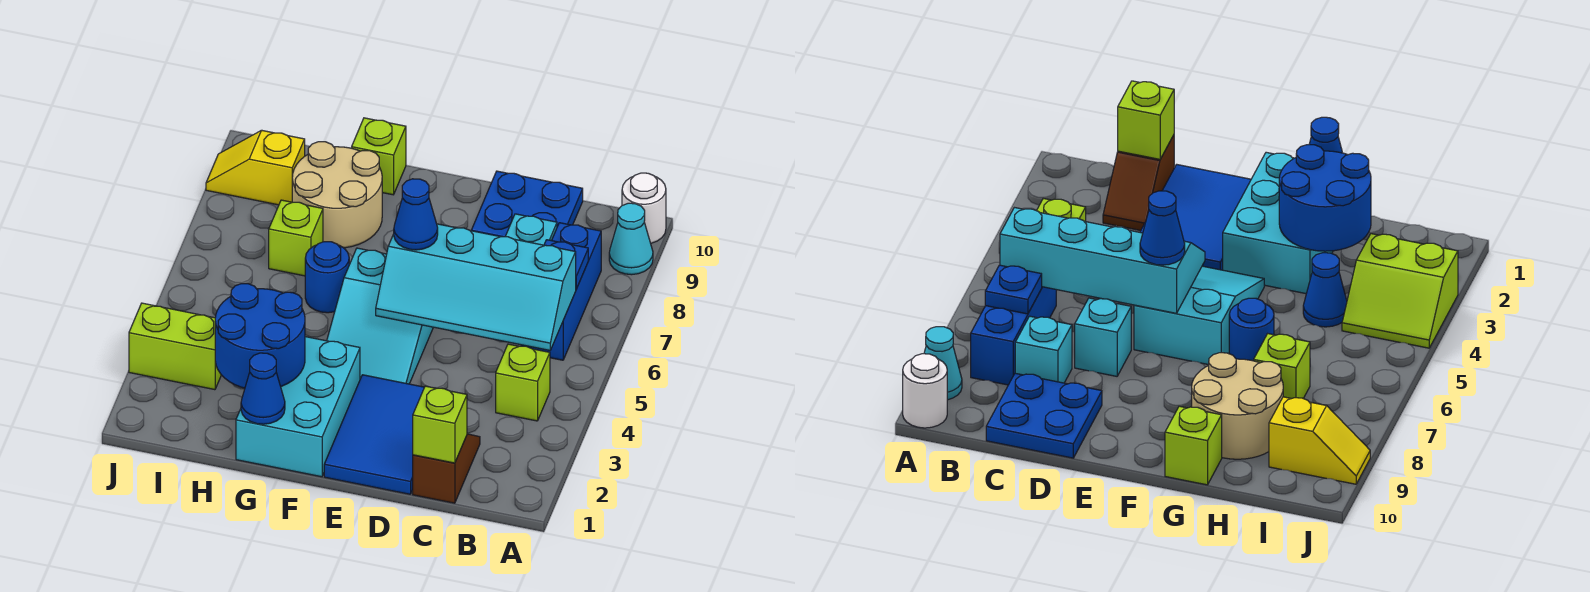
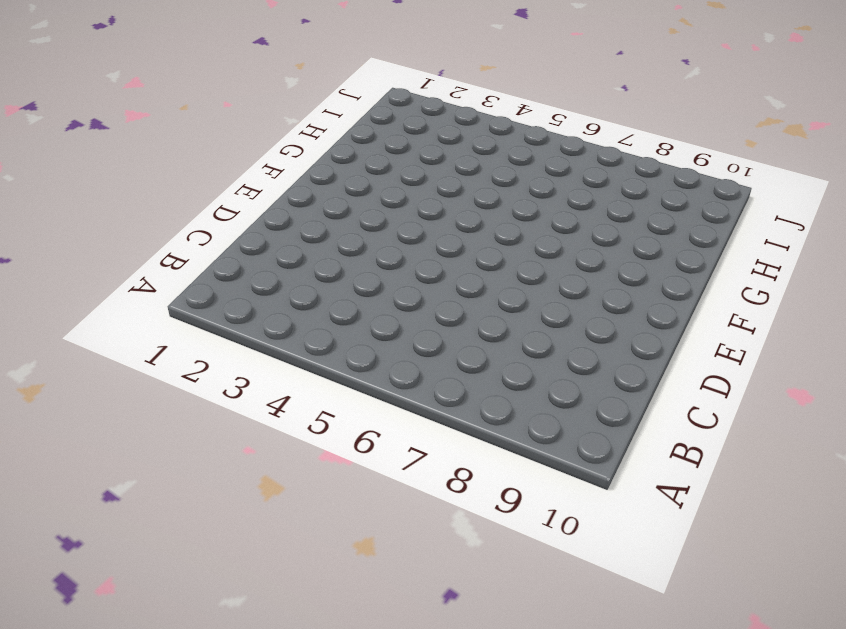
none -> cyan cone A9 level 1
none -> white round brick A10 level 1
none -> lime brick B4 level 1

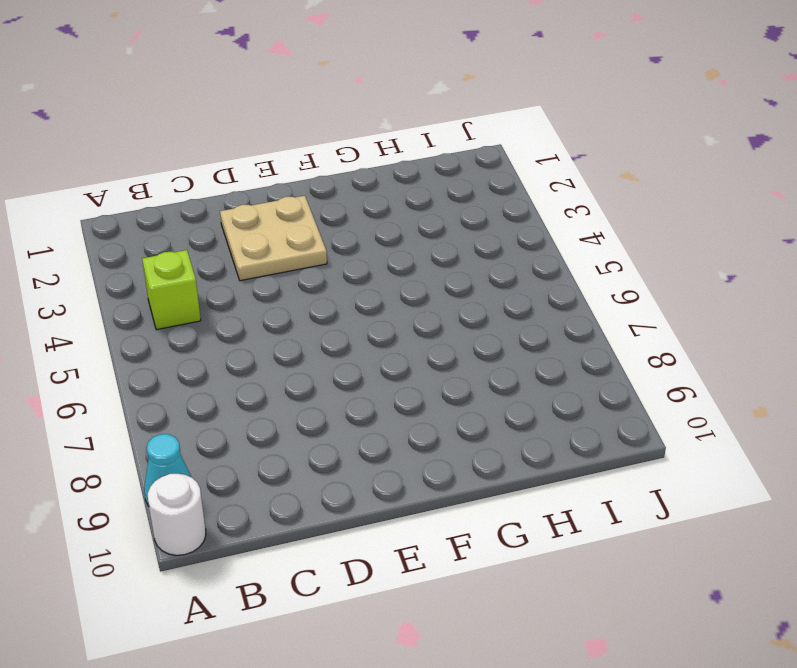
tan plate D2:E3 level 1 -> blue tile D1:E3 level 1
none -> blue brick B6:B8 level 1
none -> brown slope C1:C2 level 1 top 1
none -> cyan brick C8 level 1

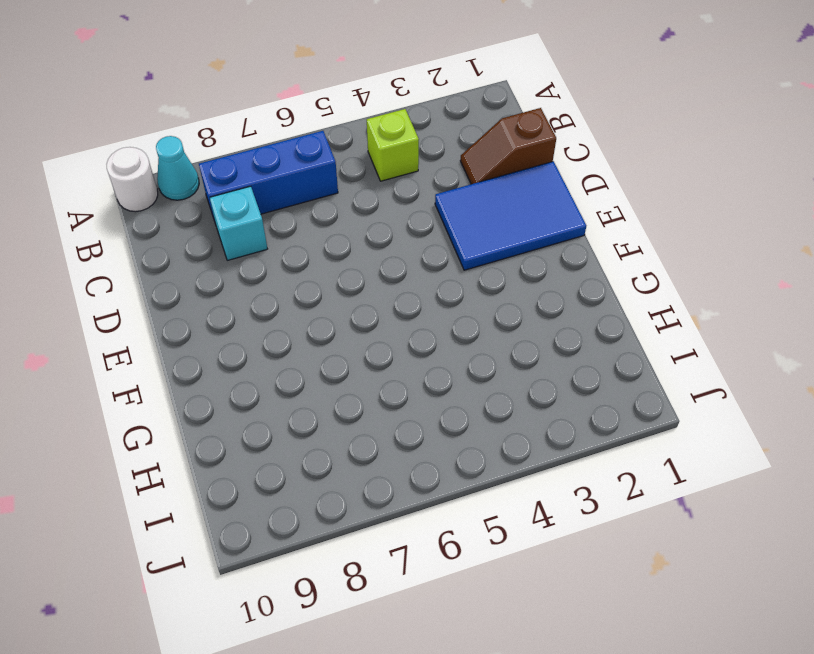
none -> blue plate C9:D10 level 1
none -> cyan brick D7 level 1
none -> cyan slope E4:F6 level 1 top 6

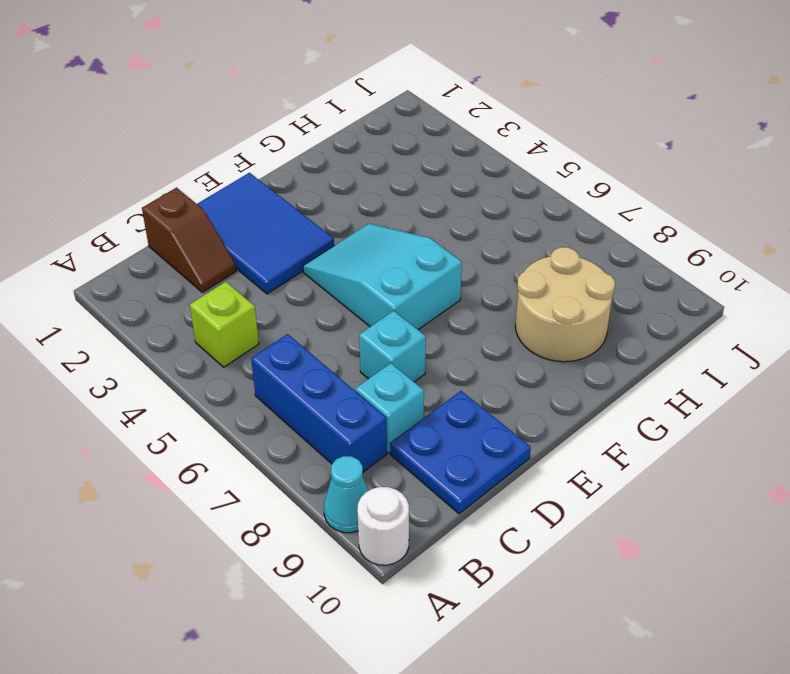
none -> cyan brick F1:G3 level 1
none -> blue round brick G6 level 1
none -> lime brick G10 level 1

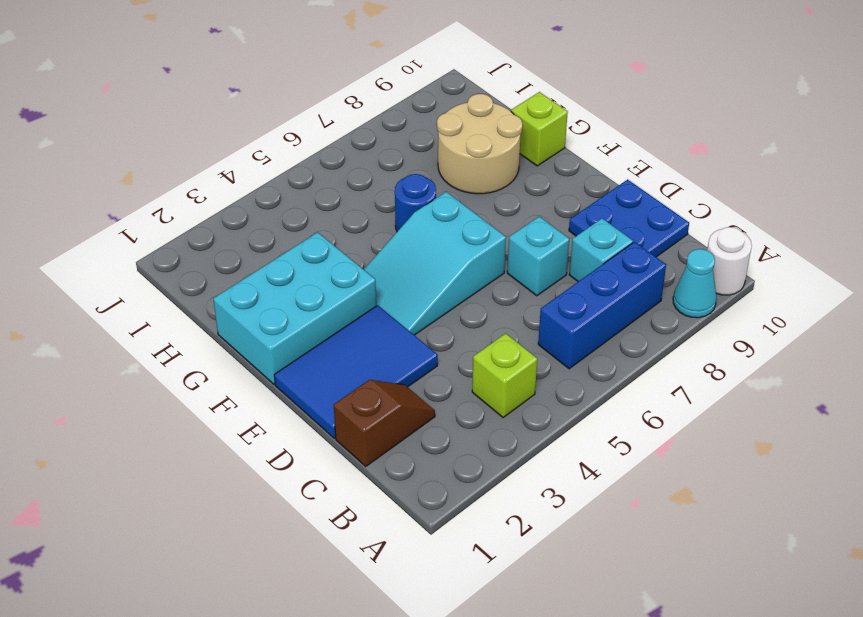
none -> blue cone H4 level 1
none -> lime brick H7 level 1
none -> lime slope I3:J4 level 1 top 3

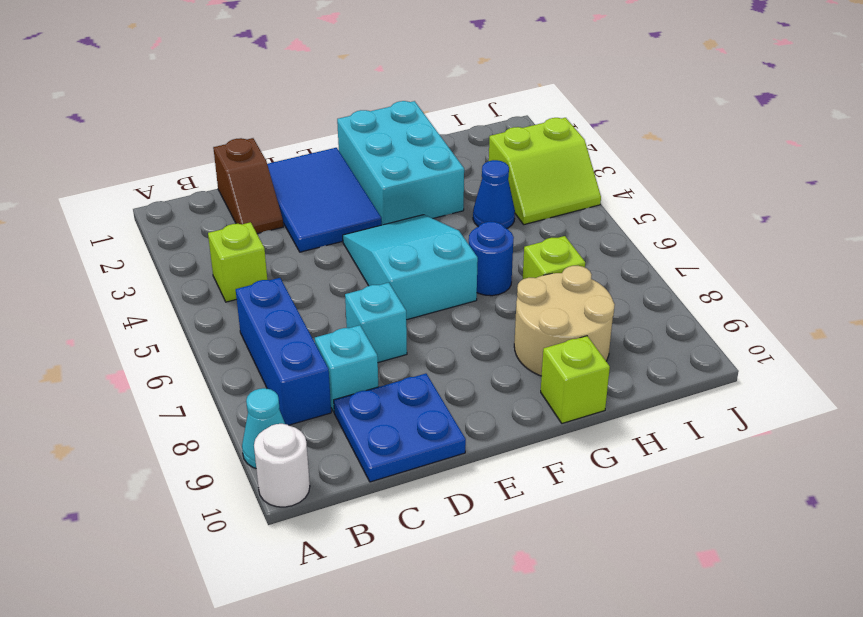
none -> yellow slope I9:J9 level 1 top I
none -> cyan slope B5:E6 level 2 top 6
none -> blue plate B7 level 2

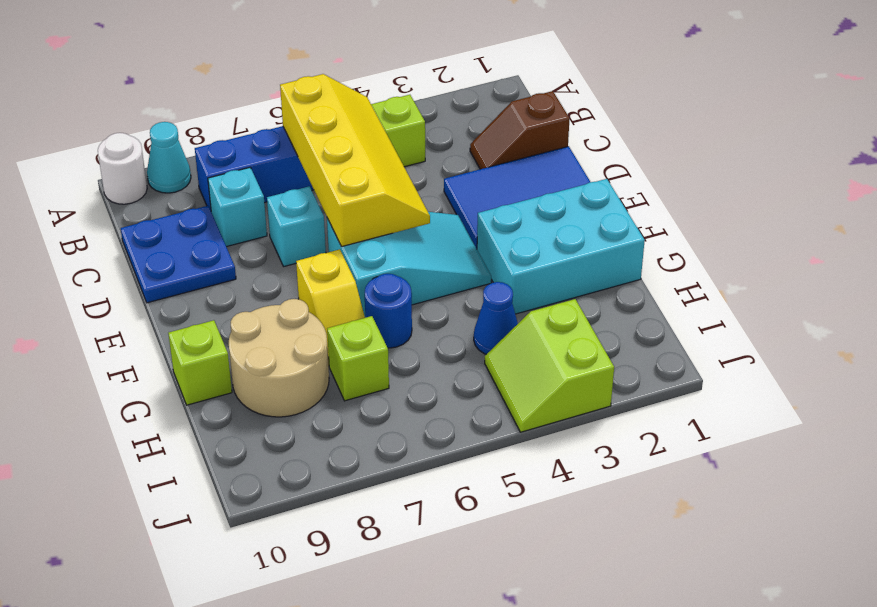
yellow slope B5:E6 level 2 top 6 -> cyan slope B5:E6 level 2 top 6
yellow slope F7:G7 level 1 top F -> yellow slope I9:J9 level 1 top I
none -> blue plate B7 level 2
none -> lime brick C1 level 2
none -> blue cone G1 level 2

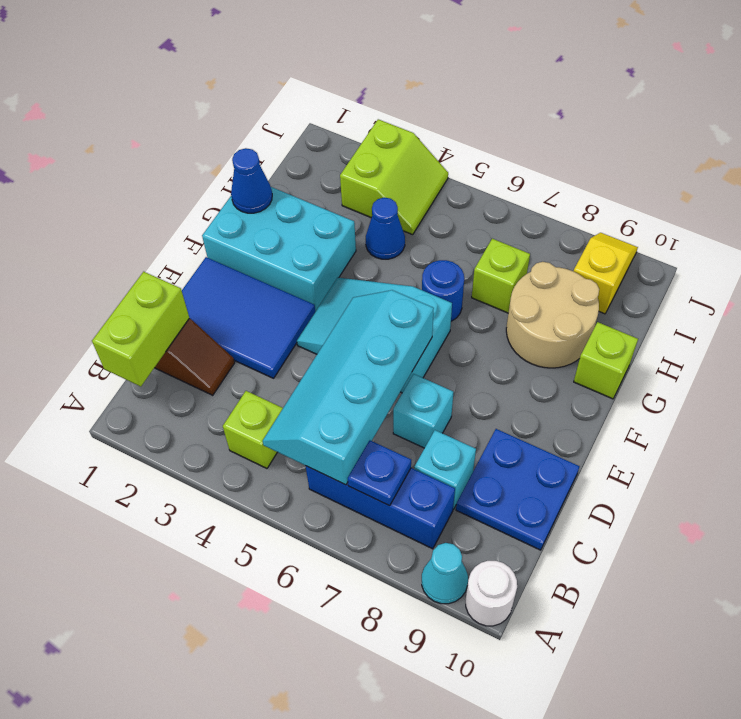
lime brick B1:C1 level 2 -> lime brick C1 level 2
none -> blue round brick G2:H3 level 2
none -> blue cone E6 level 3

